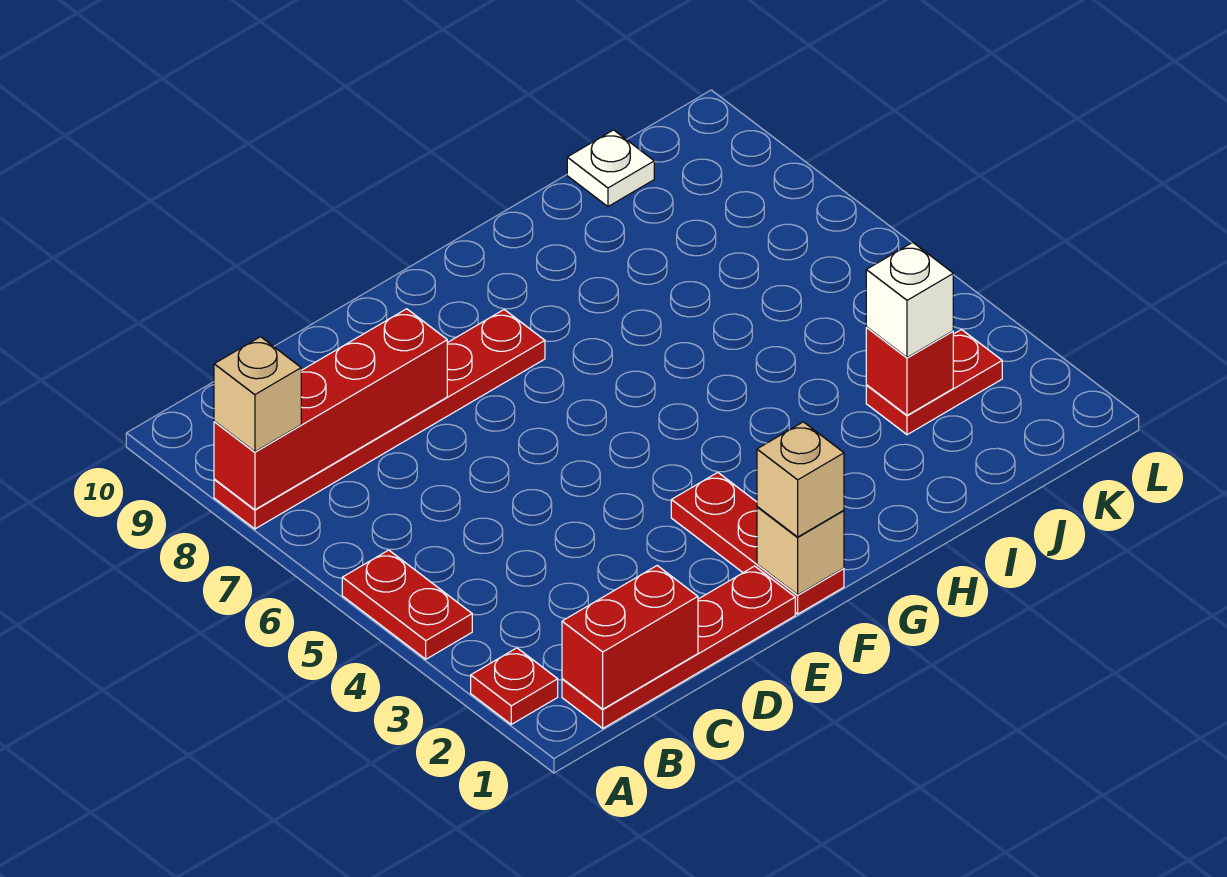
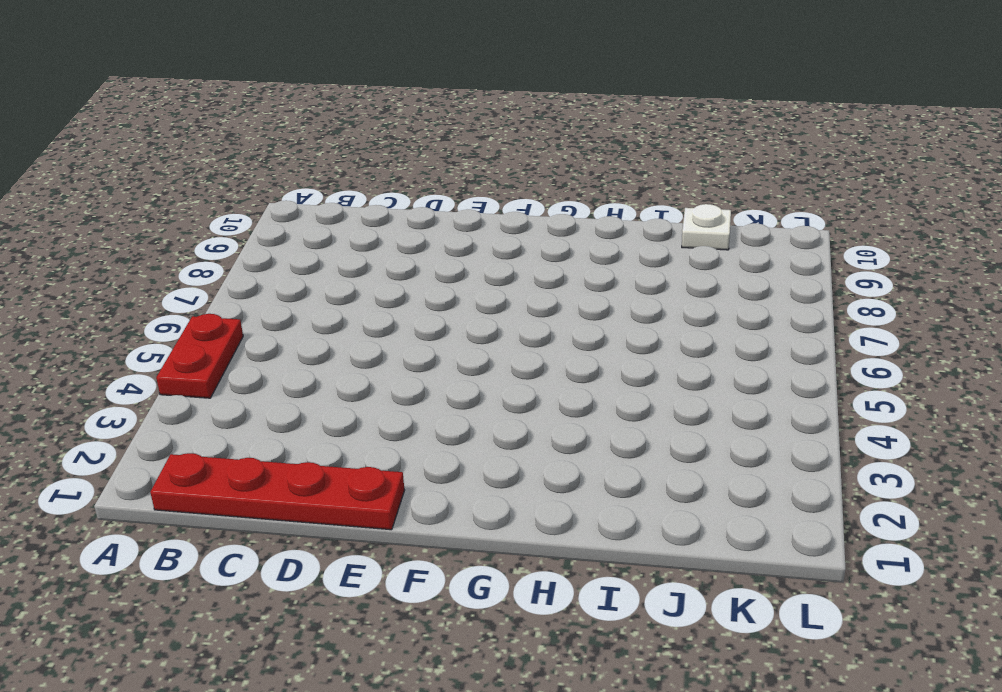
none -> red plate A2 level 1
none -> red plate A8:F8 level 1
none -> red plate F1:F3 level 1

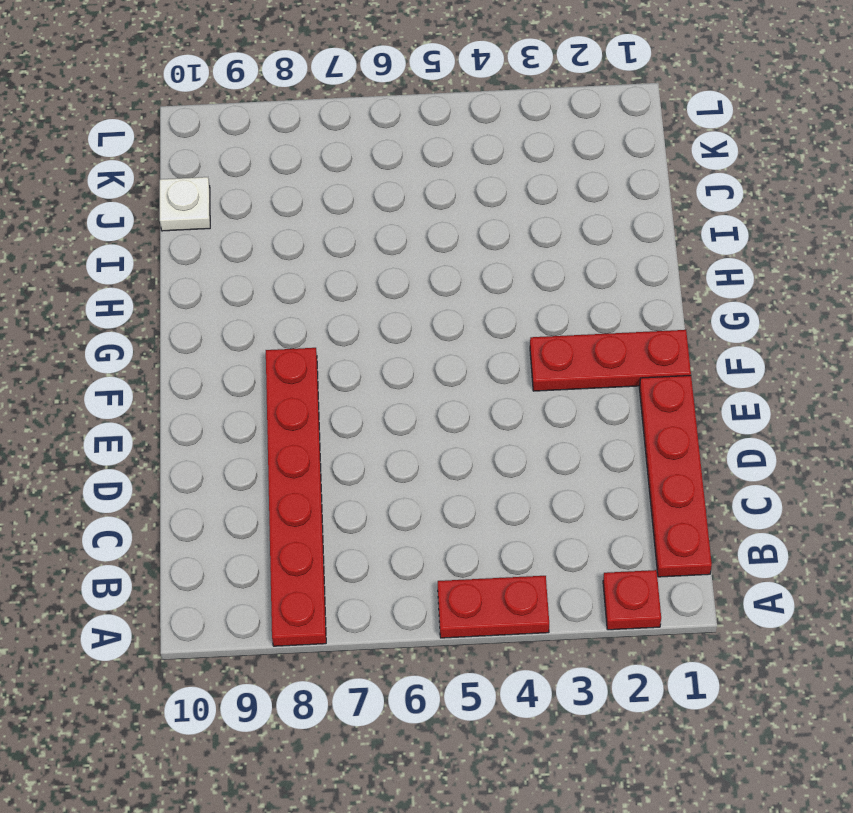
none -> red plate J3:K3 level 1
none -> red brick A8:D8 level 2
none -> red brick B1:C1 level 2

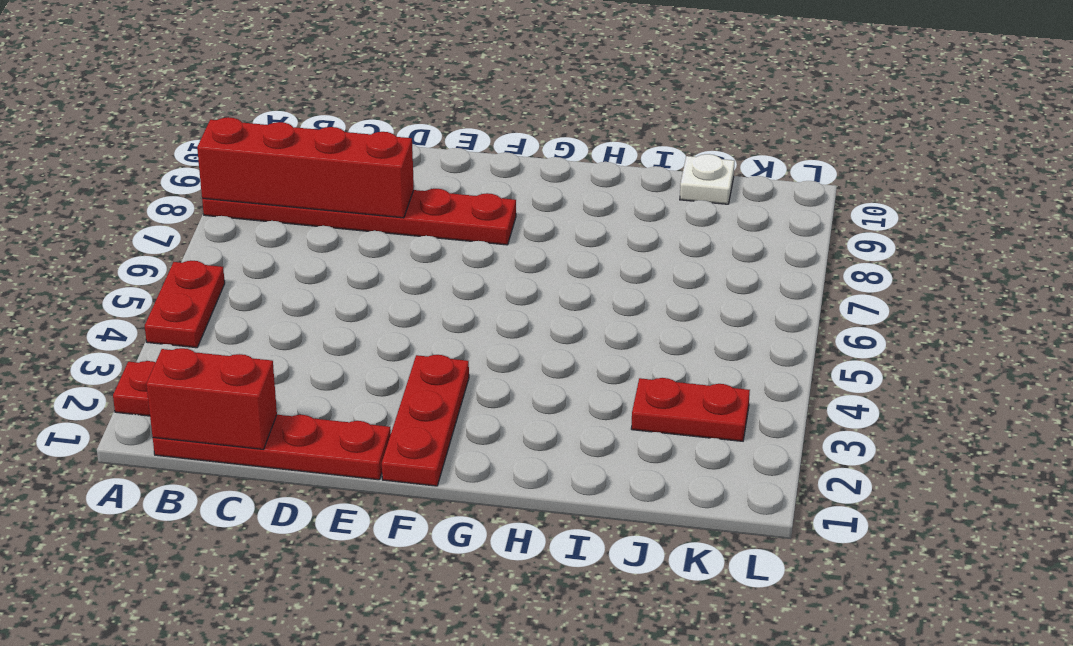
none -> tan brick F1 level 2
none -> red brick J3 level 2
none -> tan brick A8 level 3

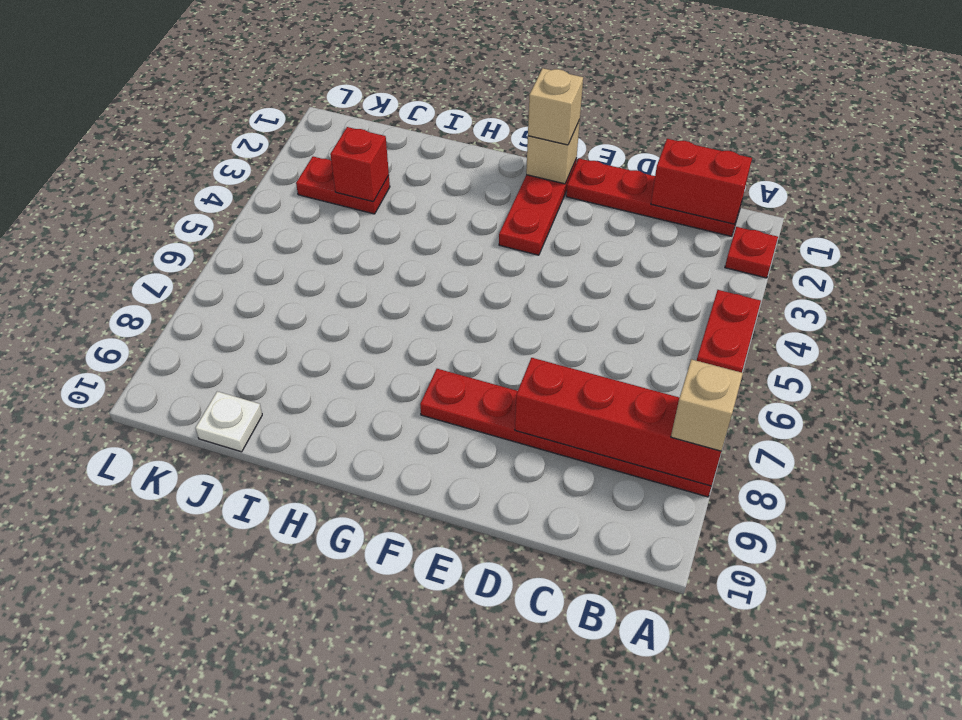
none -> white brick J3 level 3

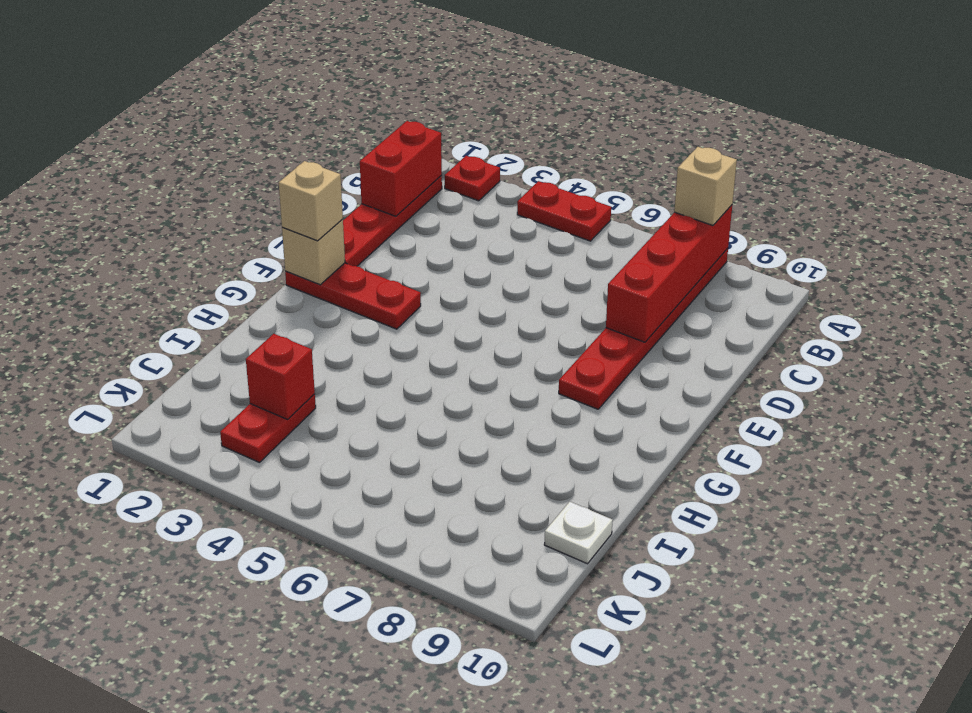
none -> white brick J3 level 3

